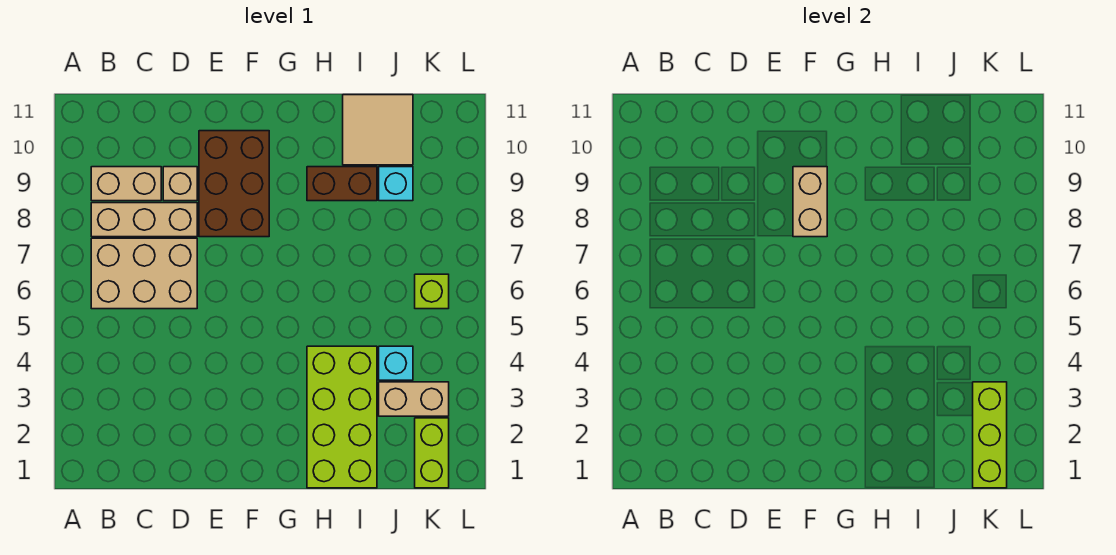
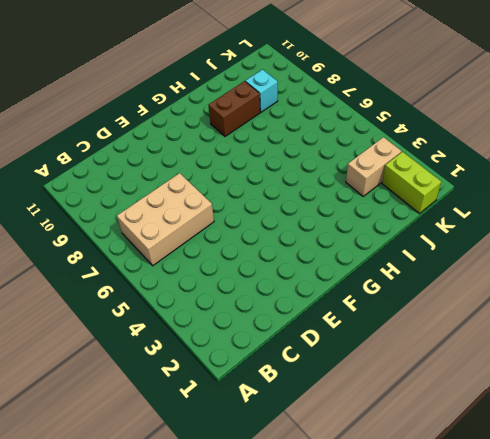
none -> tan brick B8:D8 level 1
none -> tan brick B9:C9 level 1
none -> tan brick D9 level 1

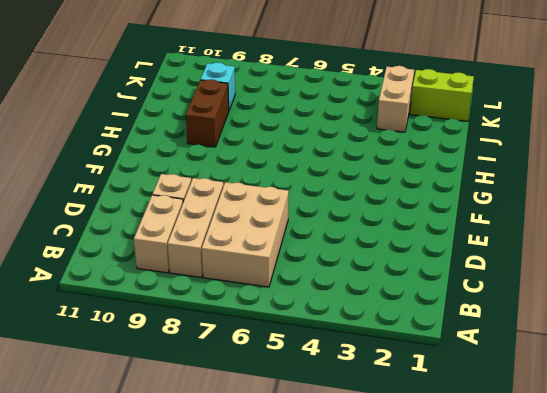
none -> brown brick E8:F10 level 1
none -> lime brick H1:I4 level 1
none -> tan tile I10:J11 level 1

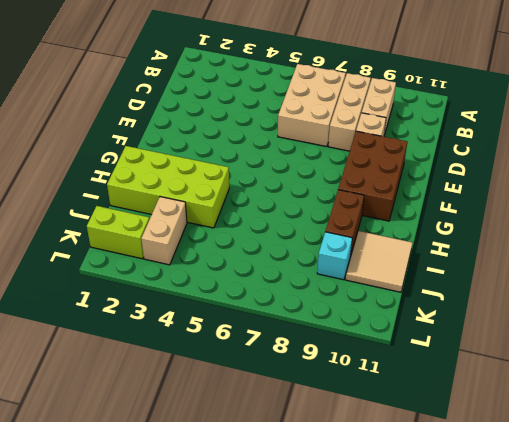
brown brick E9:G10 level 1 -> brown brick E8:F10 level 1
none -> cyan brick J4 level 1
none -> lime brick K6 level 1
none -> tan brick F8:F9 level 2

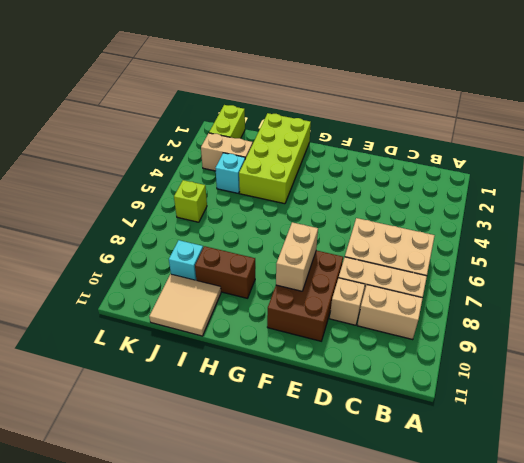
none -> lime brick K1:K3 level 2

